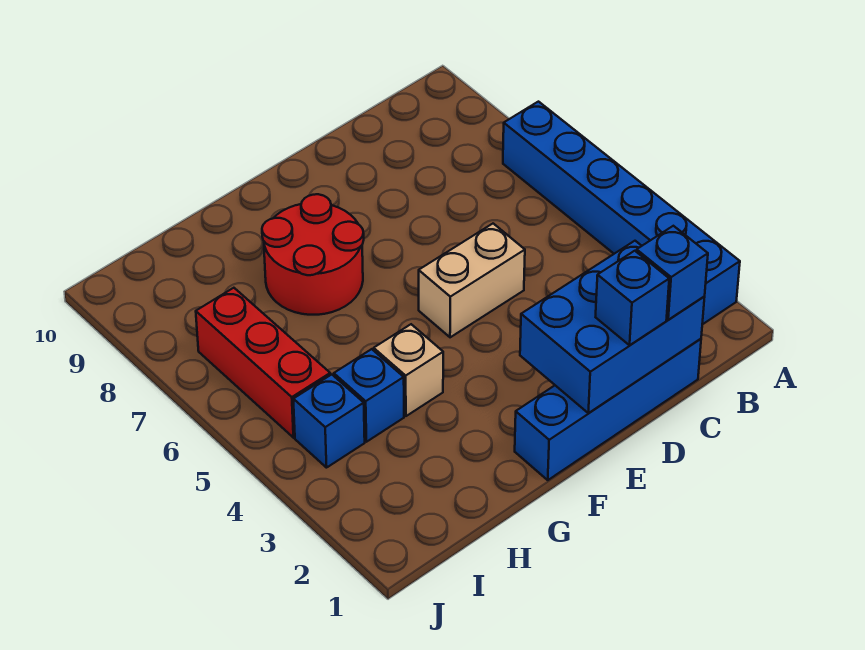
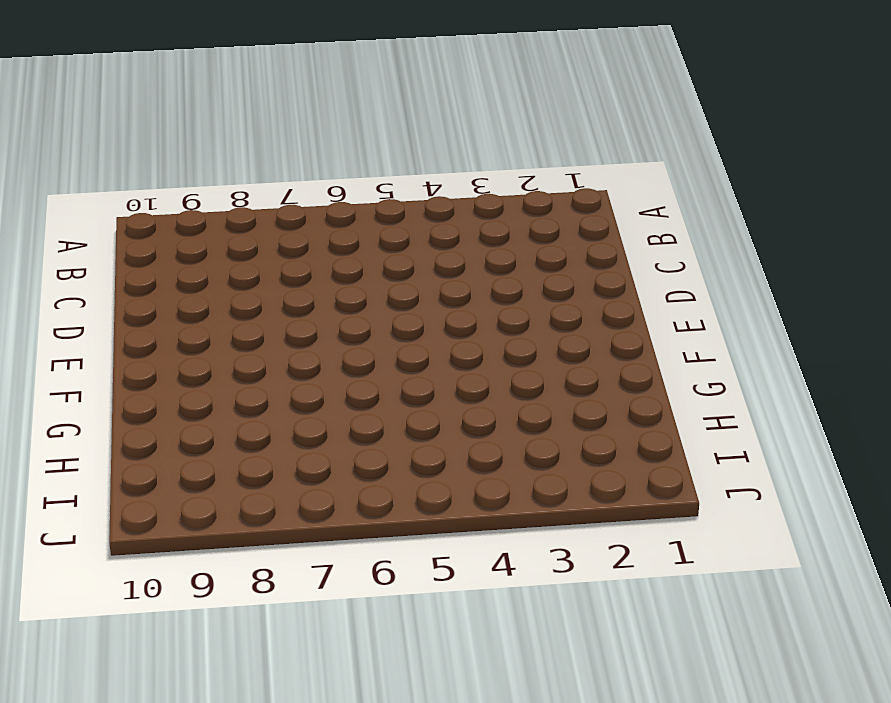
none -> blue brick A2:A7 level 1
none -> blue brick C1:F1 level 1

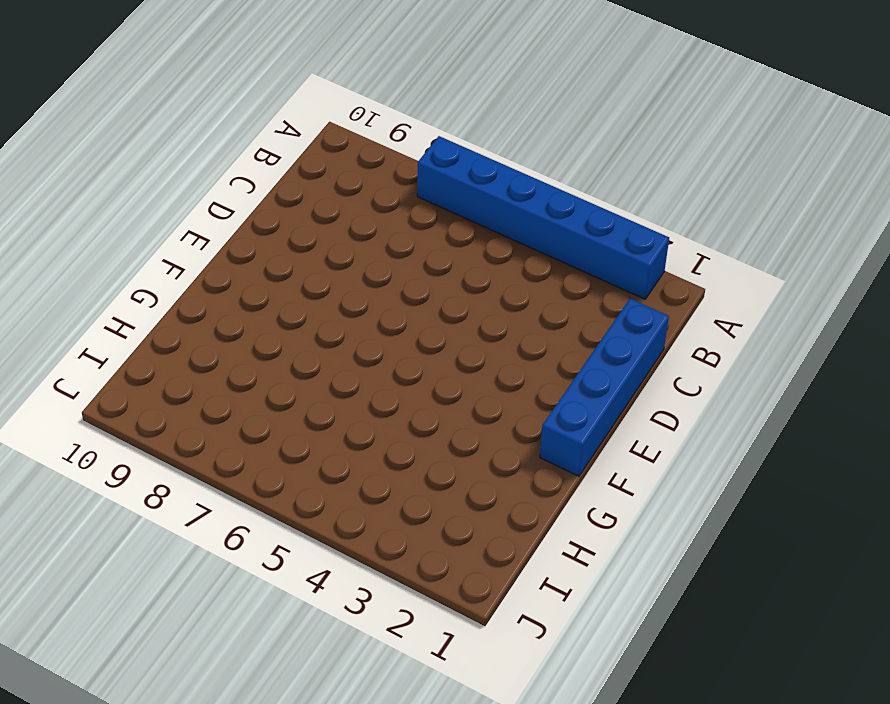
none -> tan brick D5:E5 level 1
none -> red round brick F7:G8 level 1

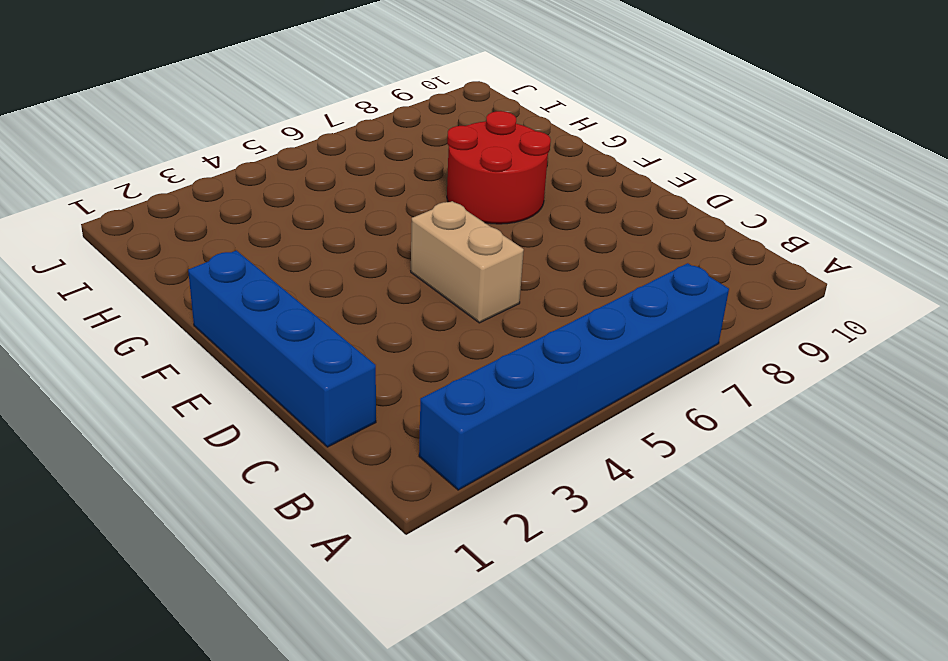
none -> tan brick G4 level 1
none -> blue brick H4 level 1

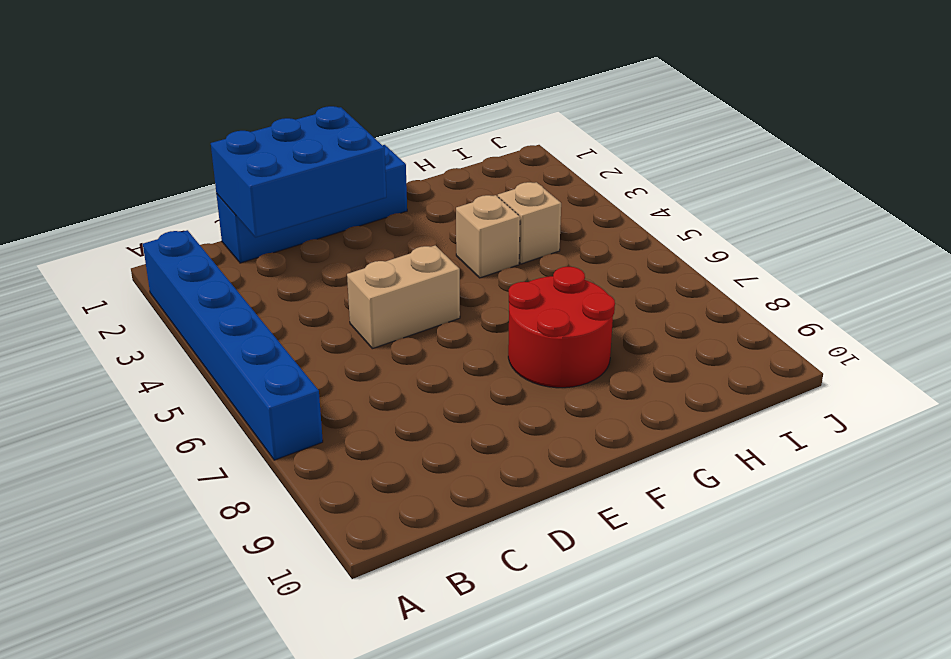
tan brick H4 level 1 -> blue brick H4 level 1
none -> blue brick I4 level 1
none -> red brick I5:I7 level 1

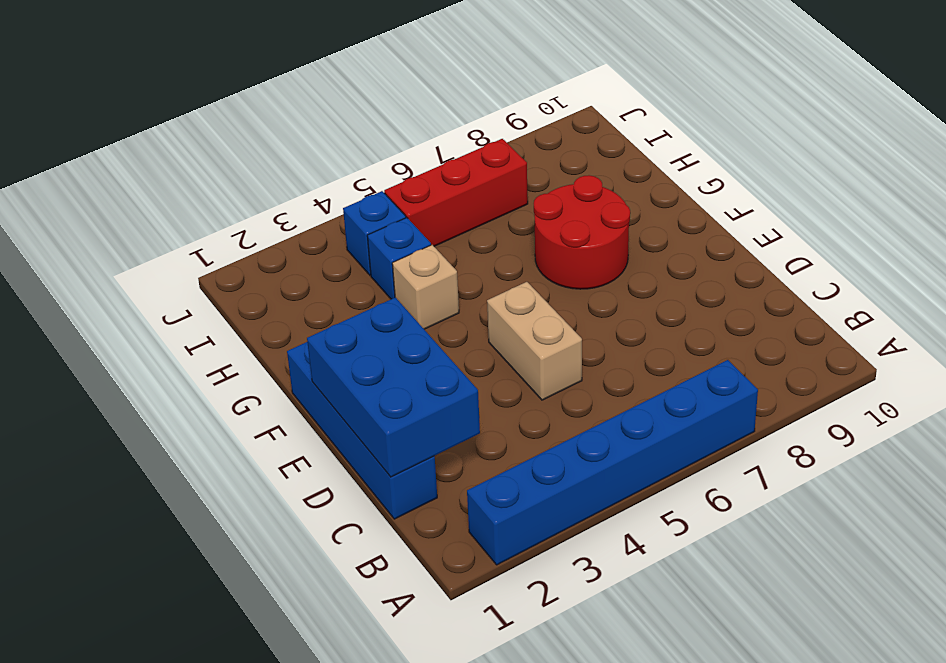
none -> blue brick C1 level 3
none -> blue brick D1 level 3

